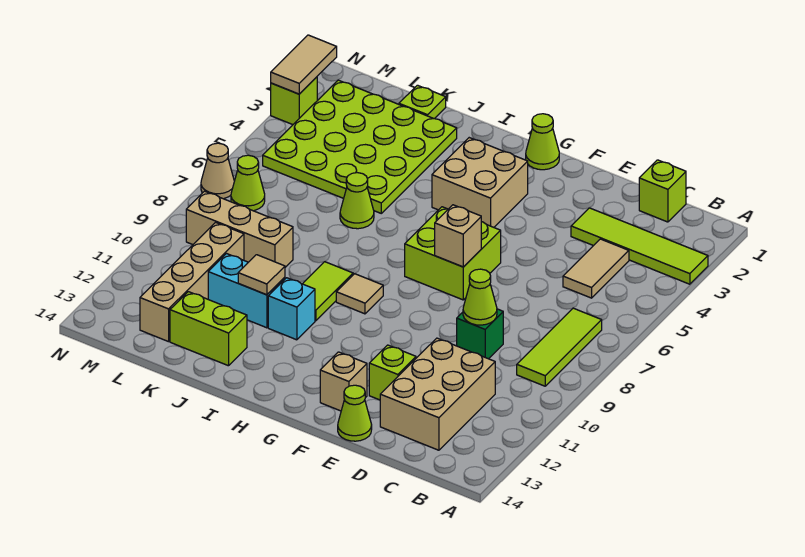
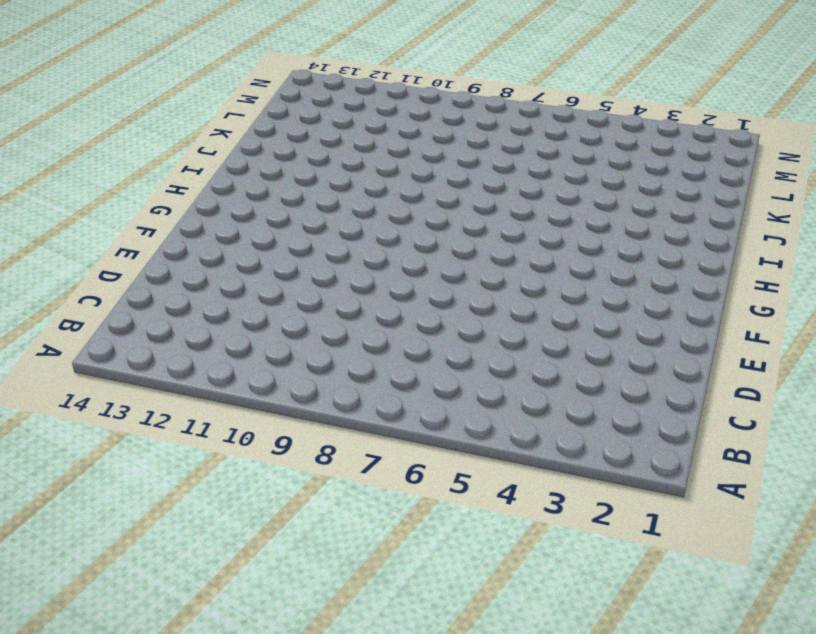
none -> lime tile A3:D3 level 1
none -> lime tile B7:B9 level 1
none -> lime brick C1 level 1

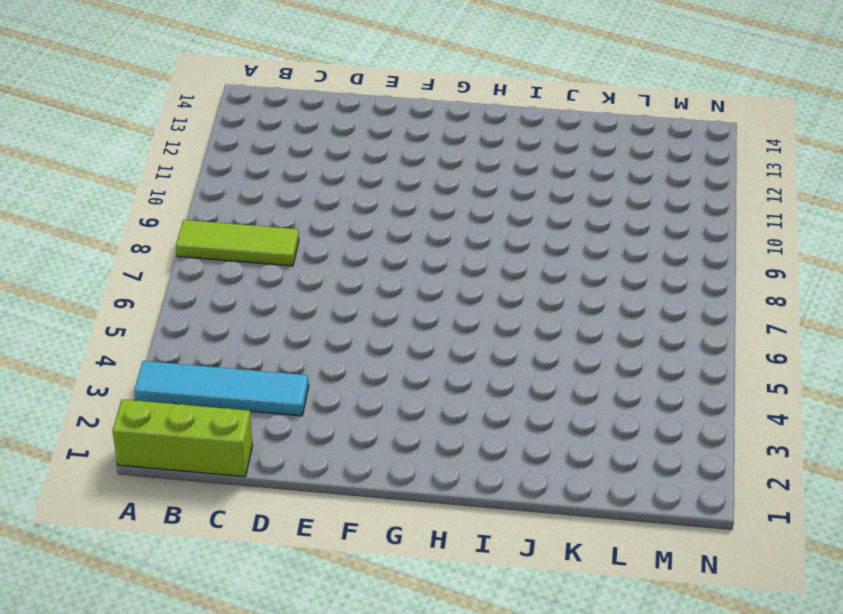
lime brick A1:C1 level 1 -> lime brick C1 level 1
cyan tile A3:D3 level 1 -> lime tile A3:D3 level 1
lime tile A8:C8 level 1 -> lime tile B7:B9 level 1
none -> tan tile C4:C5 level 1
none -> tan brick C11:D13 level 1
none -> green brick D9 level 1

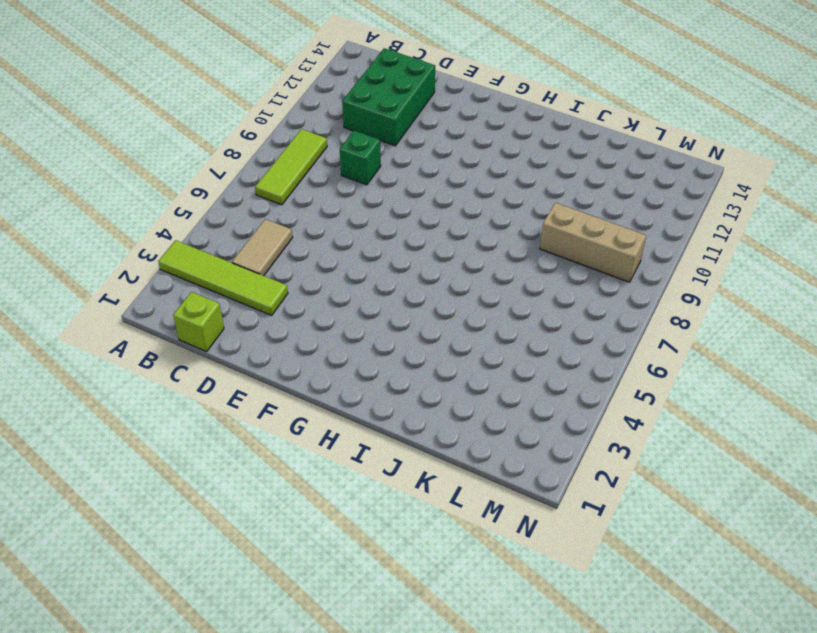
green brick C11:D13 level 1 -> tan brick C11:D13 level 1
none -> lime brick E12 level 1
none -> lime cone E14 level 1
none -> lime brick F6:G7 level 1

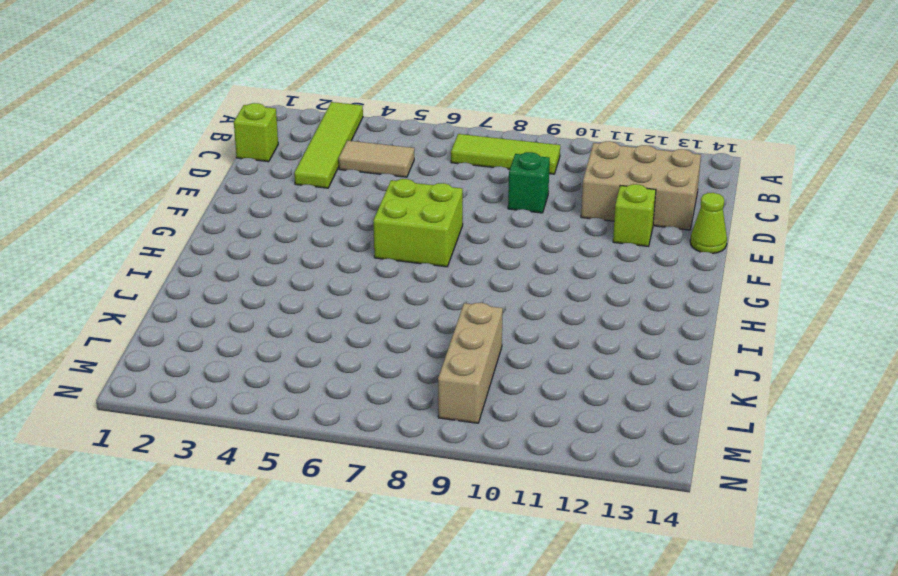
none -> tan brick F13 level 1
none -> lime cone G1 level 1
none -> tan brick G3:H4 level 1

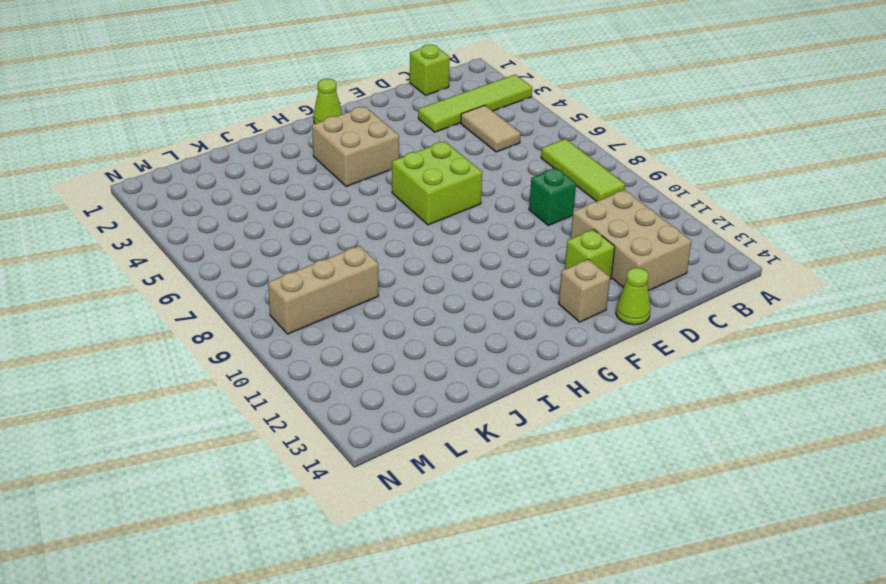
none -> tan tile H9 level 1
none -> lime tile I9:I10 level 1
none -> cyan brick I11 level 1

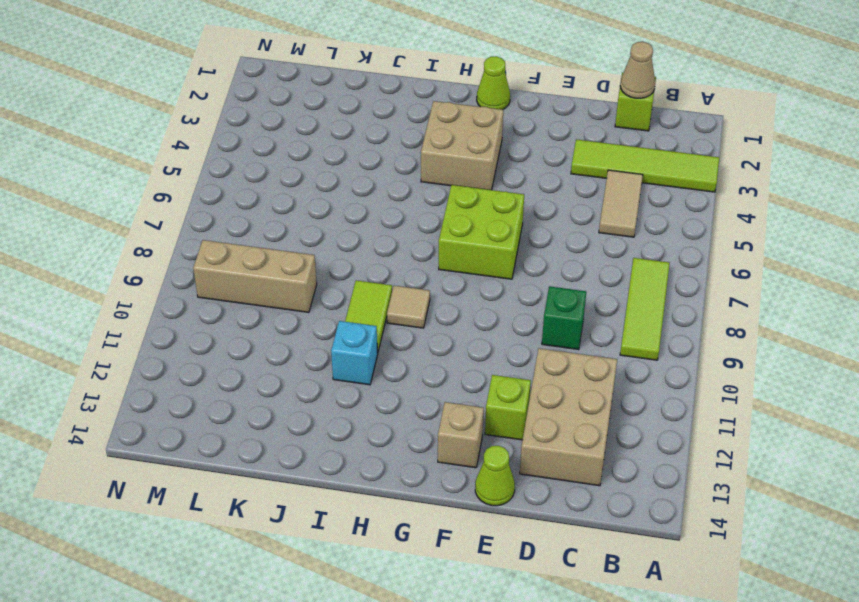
tan cone C1 level 2 -> tan cone N7 level 1
none -> lime plate J2:M5 level 1
none -> lime cone J6 level 1
none -> cyan brick J11:K11 level 1

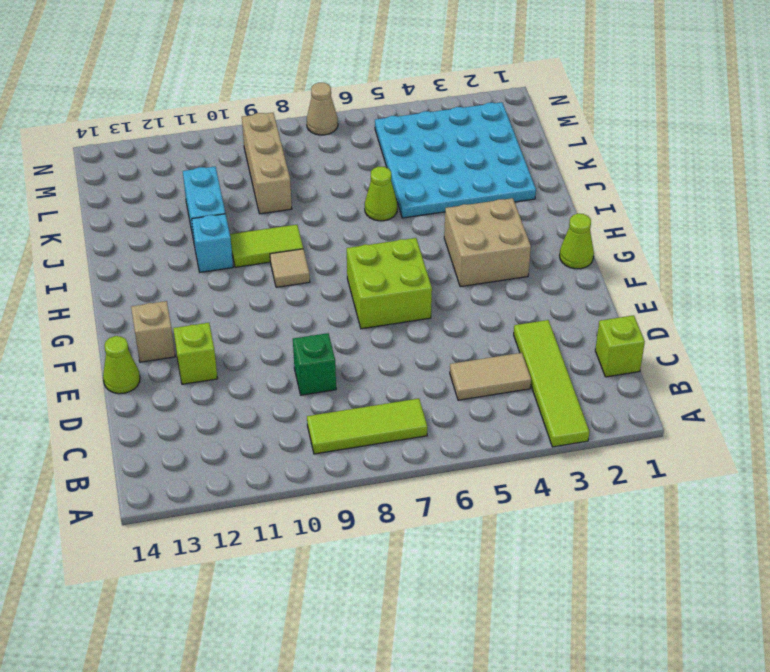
cyan plate J2:M5 level 1 -> lime plate J2:M5 level 1
none -> tan brick C11:D13 level 1
none -> lime brick J13:K13 level 1
none -> lime plate K1 level 1

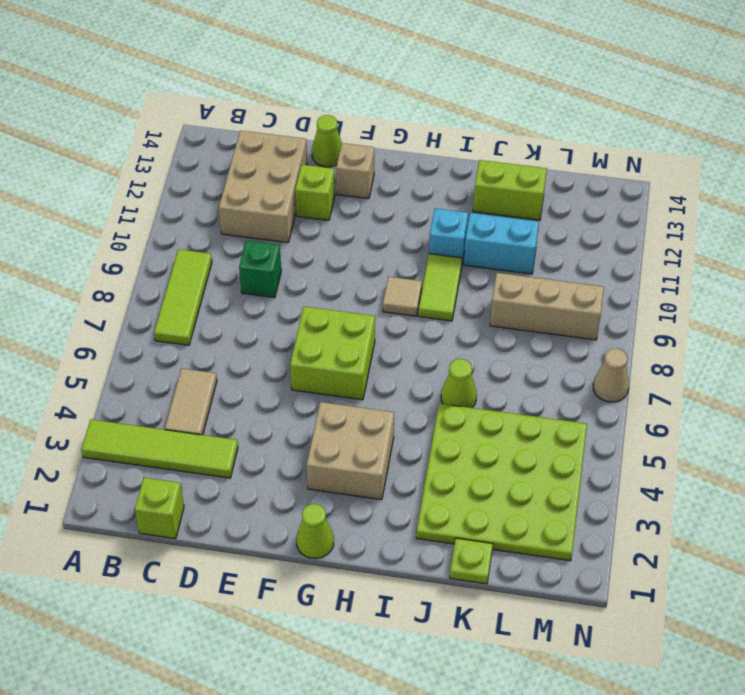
none -> tan brick L10:L13 level 1
none -> lime cone M7 level 1
none -> lime brick N3 level 1

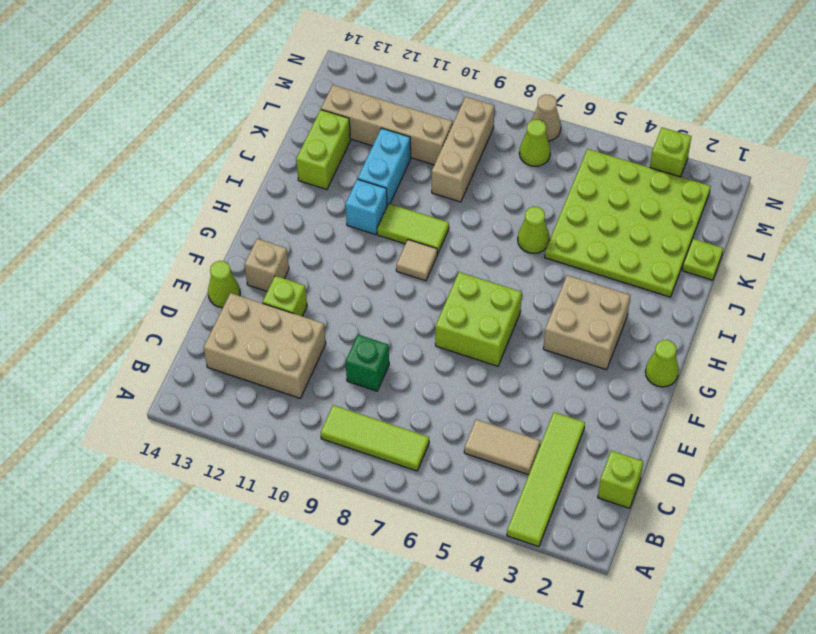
none -> lime cone D9 level 2
none -> tan brick F7 level 2
none -> tan tile J11 level 2

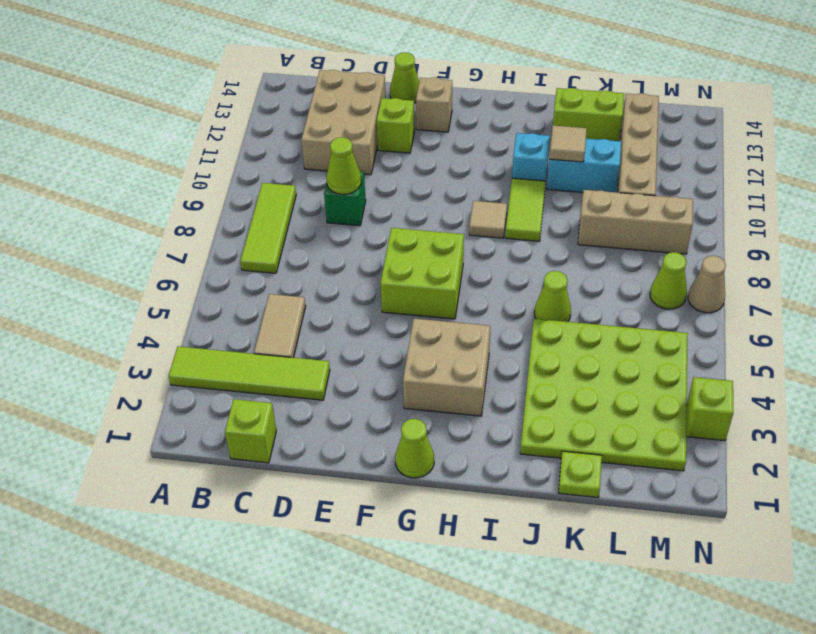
none -> tan brick F7 level 2
none -> tan tile N2:N3 level 2

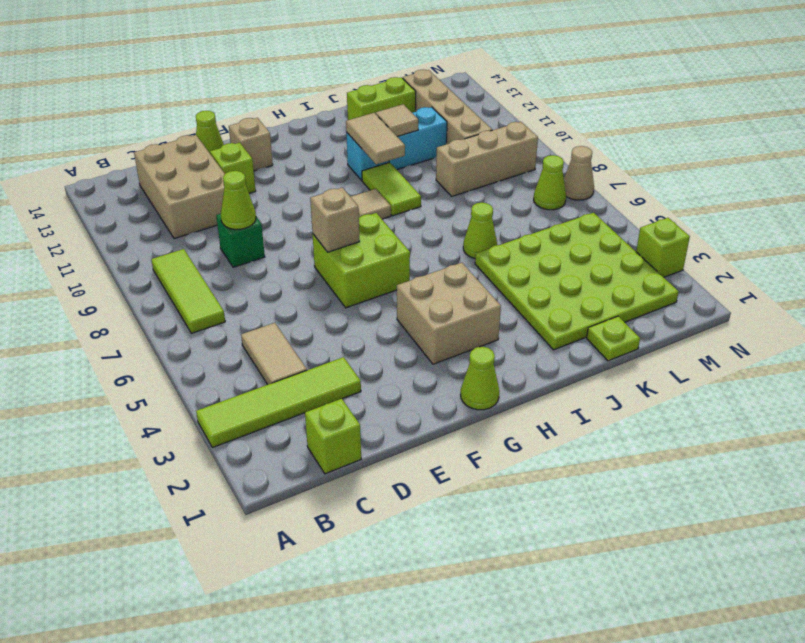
tan tile I10:I11 level 2 -> tan tile N2:N3 level 2

